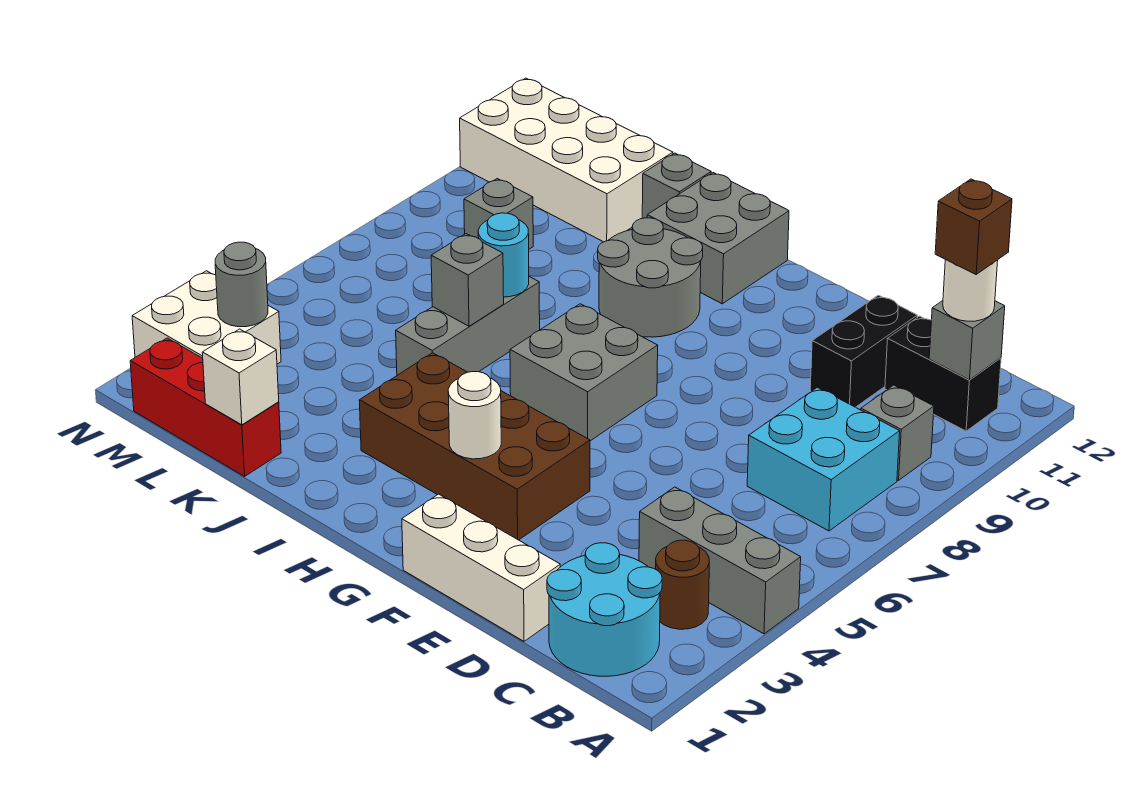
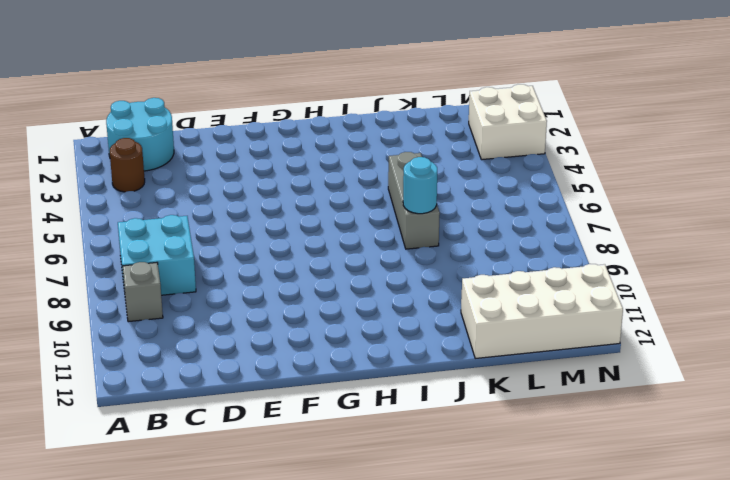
none -> grey brick A4:C4 level 1
none -> black brick B11:C11 level 1
none -> white brick D1:F1 level 1

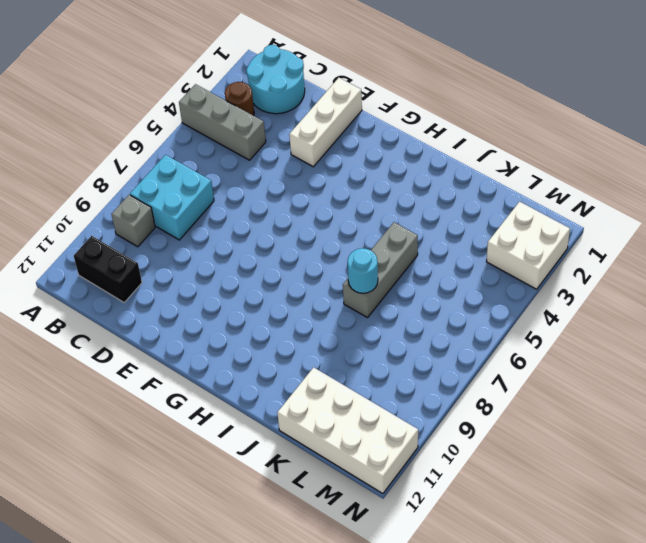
white brick E1:E3 level 1 -> white brick D1:F1 level 1
none -> black brick D10:D11 level 1
none -> brown brick F3:I4 level 1
none -> grey brick G6:H7 level 1

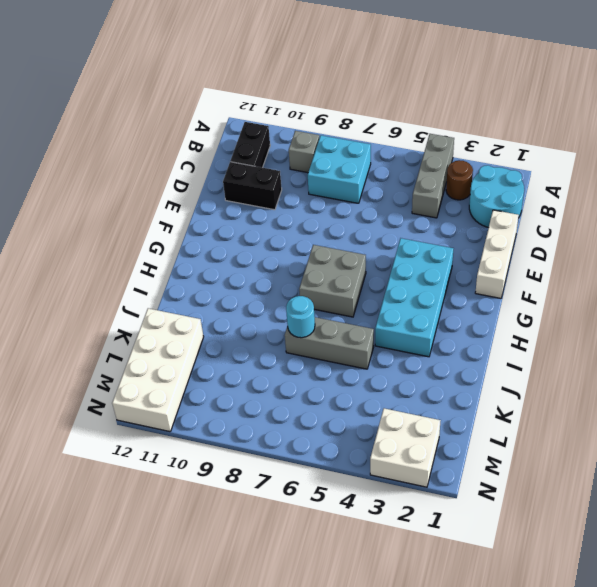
cyan brick F3:I4 level 1 -> brown brick F3:I4 level 1
none -> grey round brick H9:I10 level 1
none -> grey brick H11:I12 level 1
none -> grey brick J12 level 1

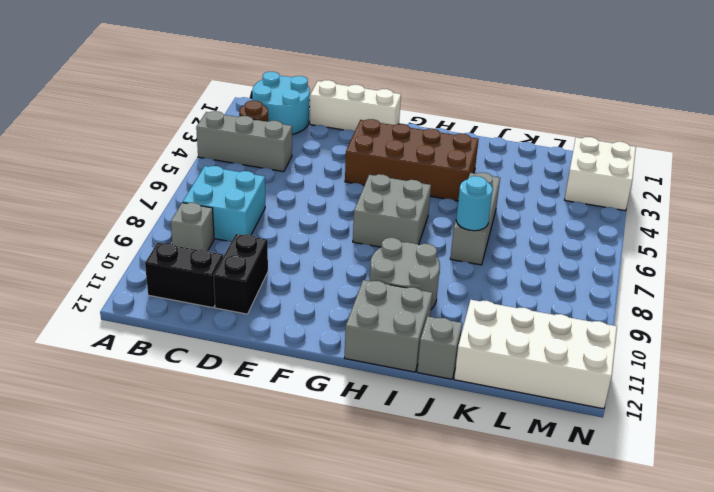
none -> red brick K1:M1 level 1
none -> grey brick L9 level 1
none -> grey brick B11 level 2

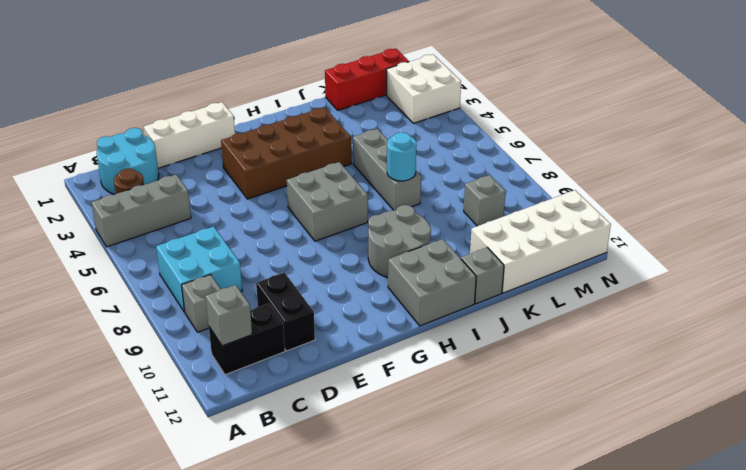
none -> white round brick G3 level 2
none -> grey brick J6 level 2
none -> white brick K1 level 2

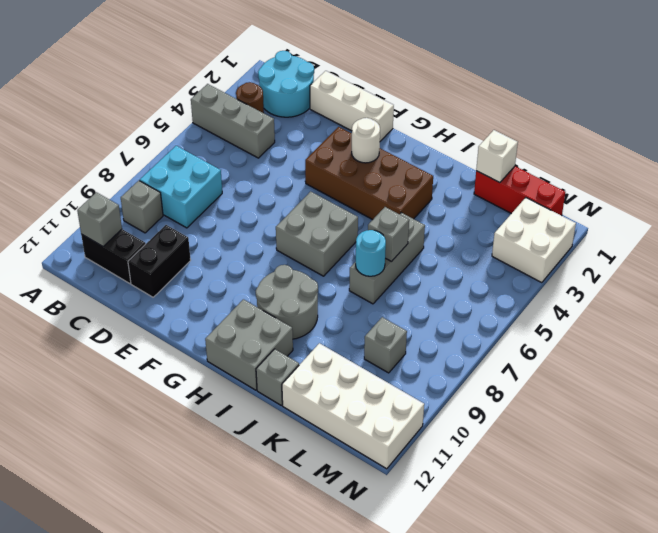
none -> grey round brick M3 level 2
none -> white round brick B11 level 3
none -> brown brick B11 level 4

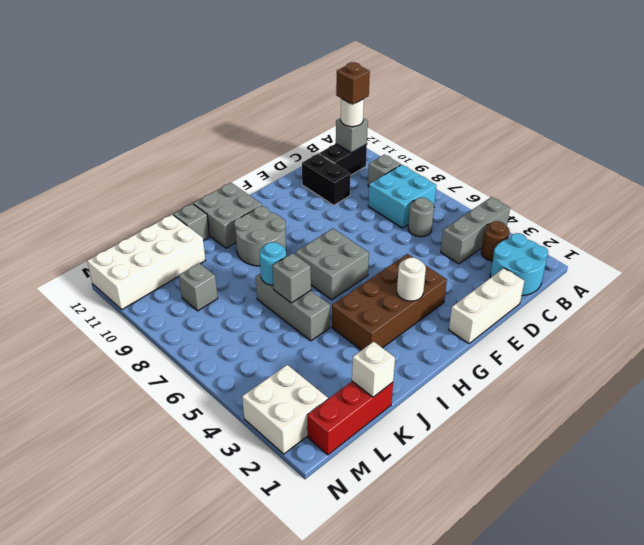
grey round brick C6 level 1 -> grey round brick M3 level 2

